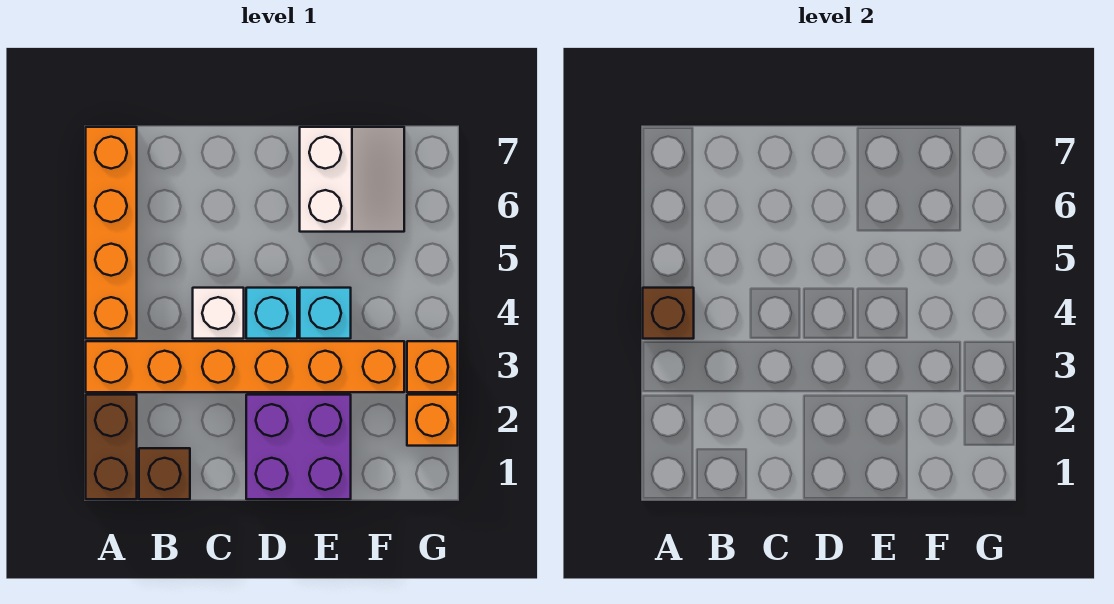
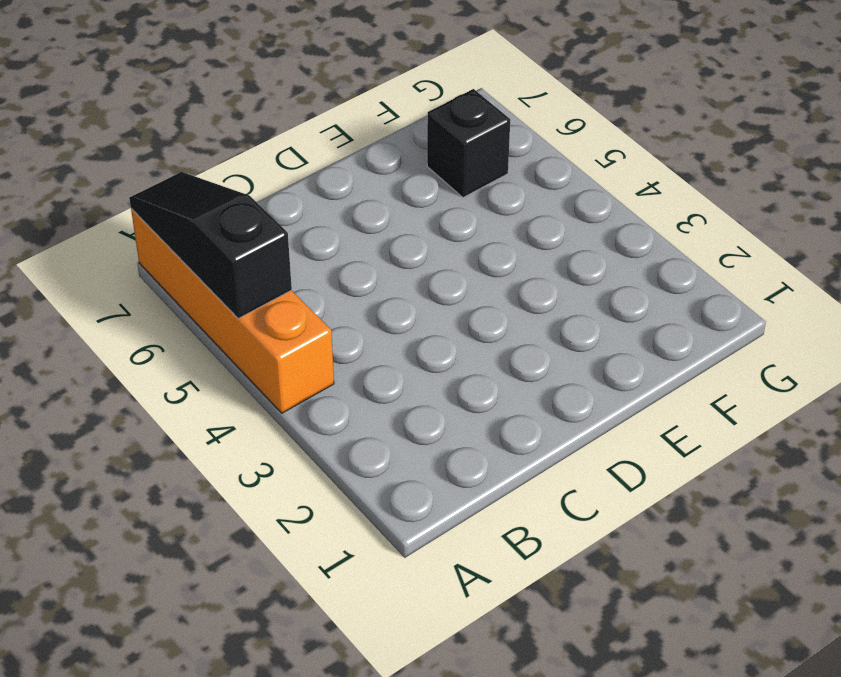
black slope A5:A7 level 2 top 5 -> none
black brick F6 level 1 -> white slope E6:F7 level 1 top E
none -> brown brick A1:A2 level 1
none -> orange brick A3:F3 level 1
none -> brown brick B1 level 1

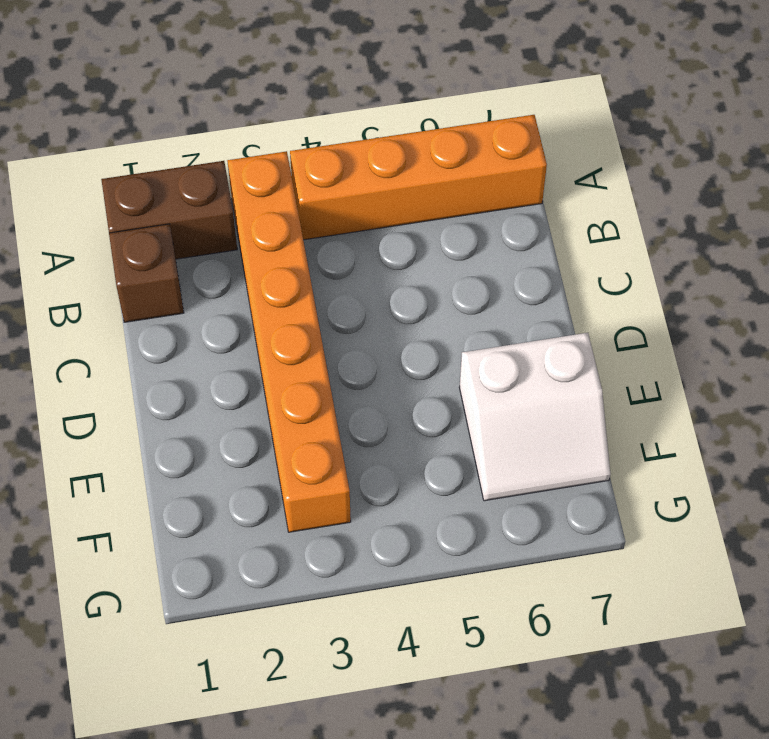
none -> white brick C4 level 1
none -> purple brick D1:E2 level 1
none -> cyan brick D4 level 1

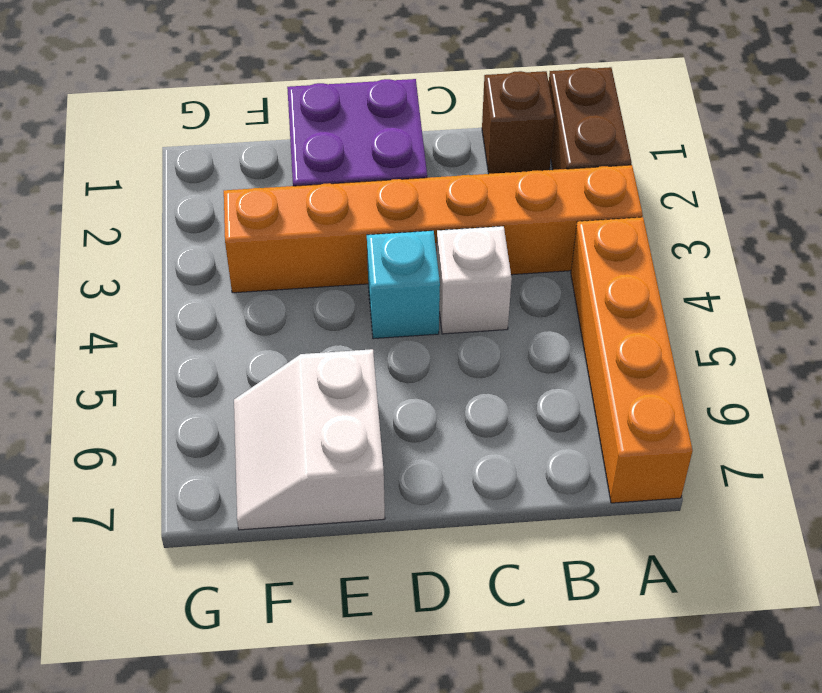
none -> cyan brick E4 level 1
none -> orange brick G2 level 1
none -> orange brick G3 level 1

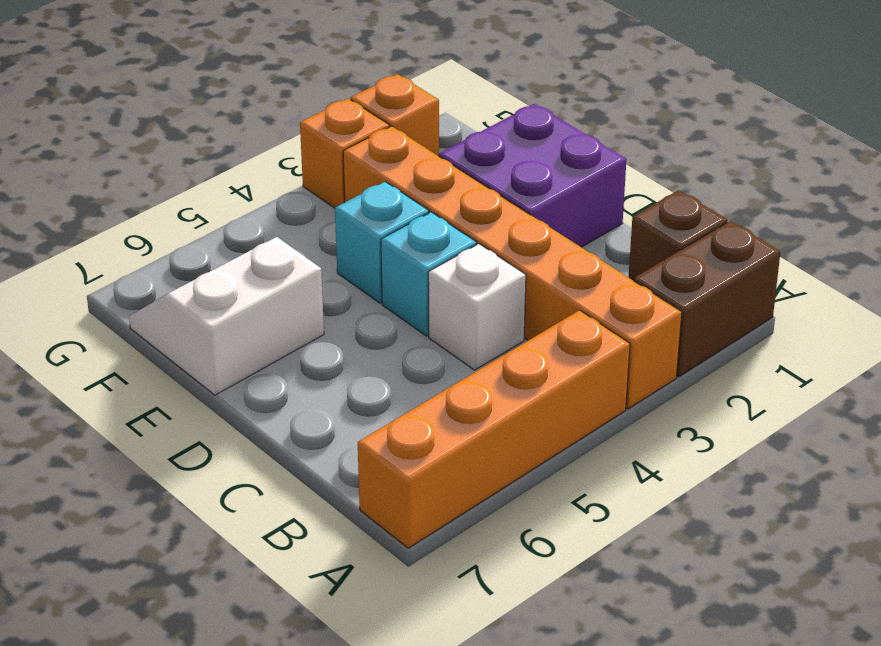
none -> brown brick A4 level 2

